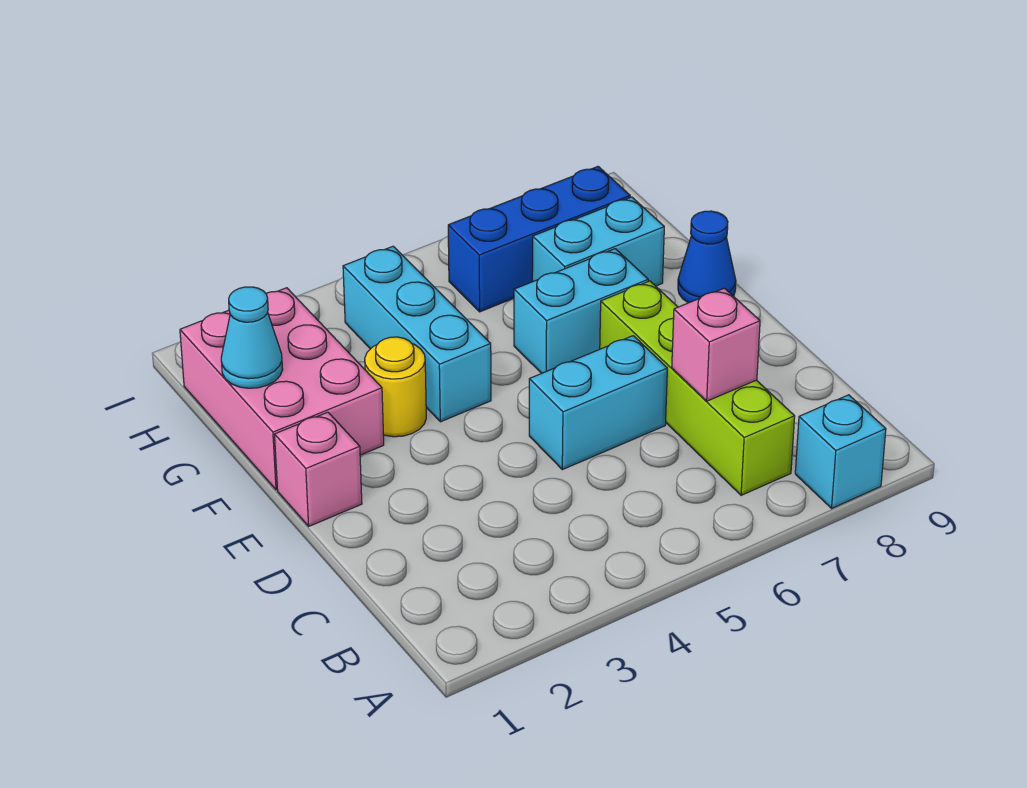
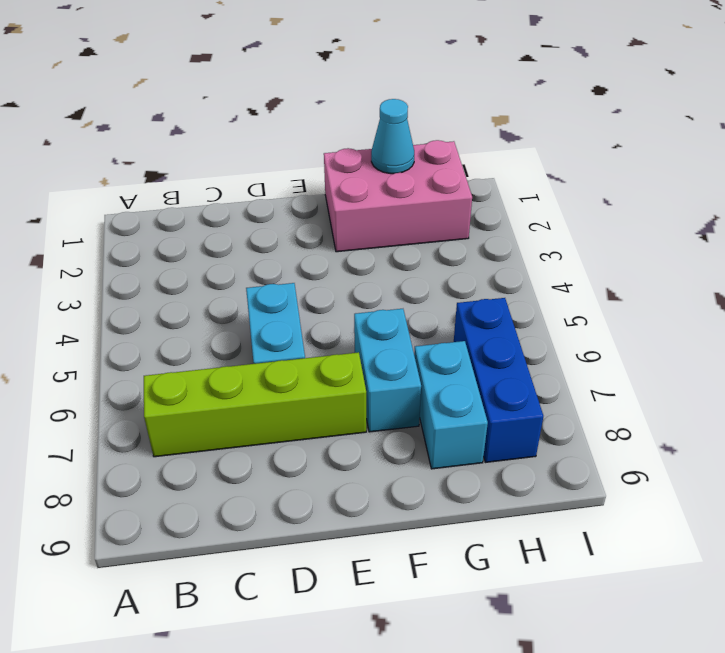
none -> cyan brick A8 level 1
none -> pink brick E1 level 1
none -> yellow round brick F3 level 1

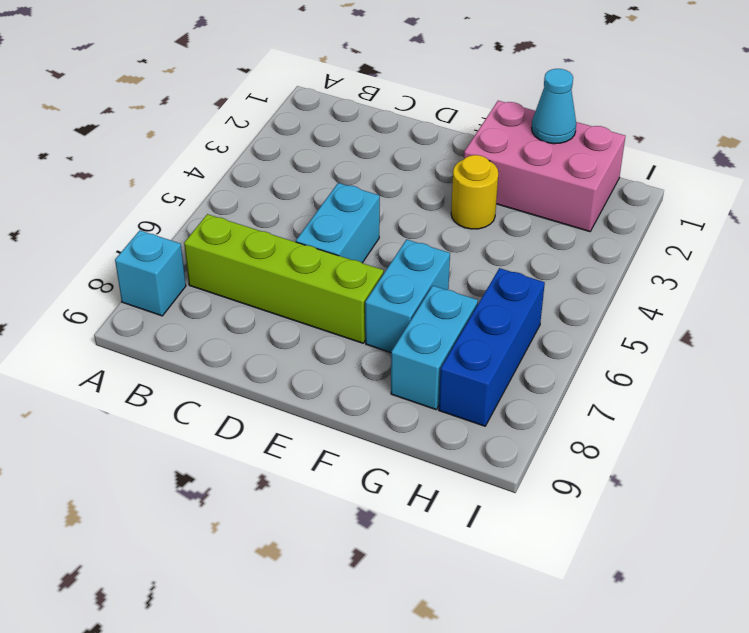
none -> pink brick E1 level 1
none -> cyan brick F4:H4 level 1
none -> blue cone F9 level 1

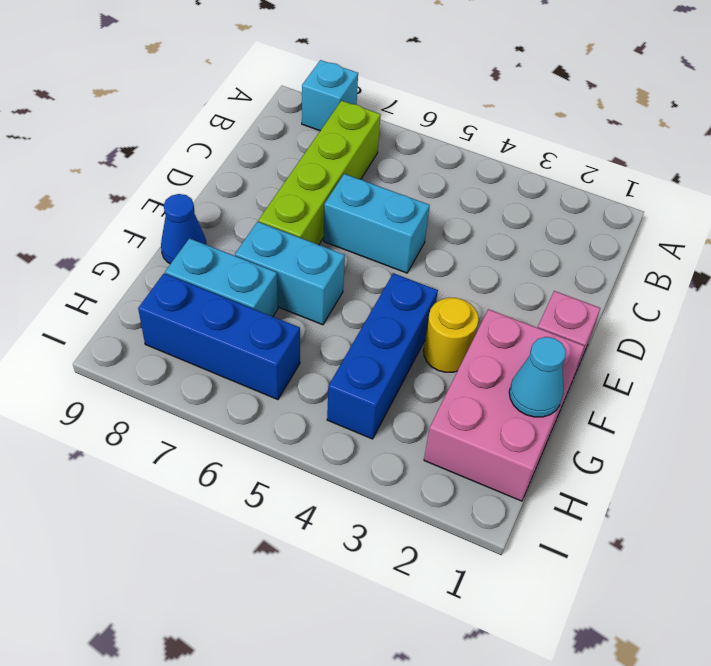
blue brick F4:H4 level 1 -> cyan brick F4:H4 level 1
none -> pink brick C7 level 2

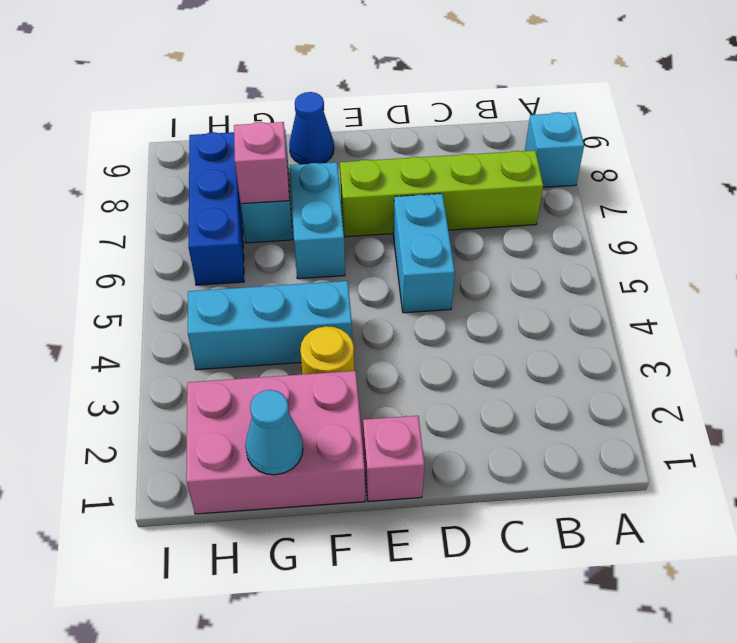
pink brick G7 level 2 -> pink brick C7 level 2

